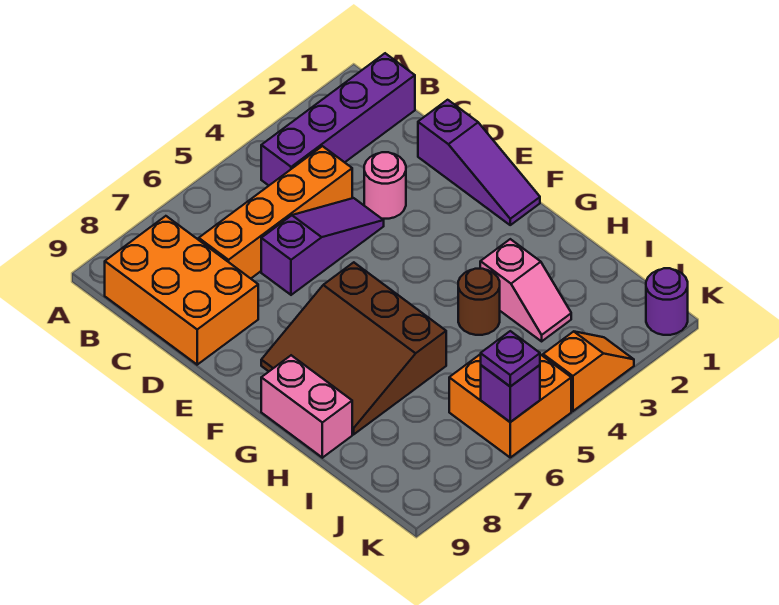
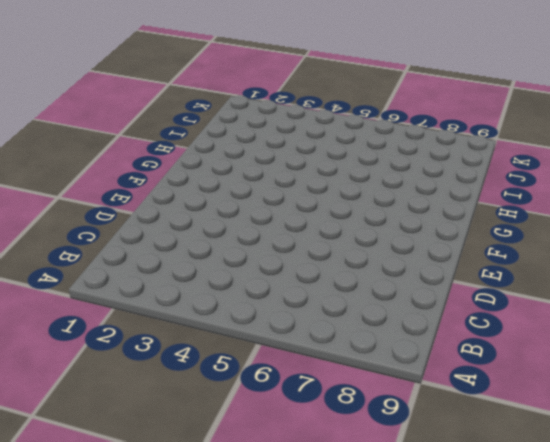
none -> purple brick B1:B4 level 1
none -> orange brick B8:D9 level 1
none -> orange brick C4:C7 level 1

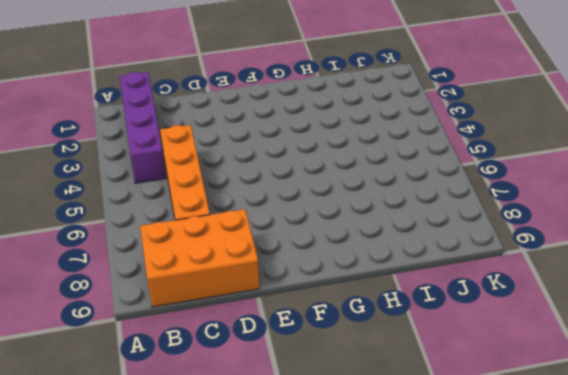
none -> purple slope D1:F1 level 1 top D
none -> pink round brick D3 level 1
none -> purple slope D4:D6 level 1 top 6

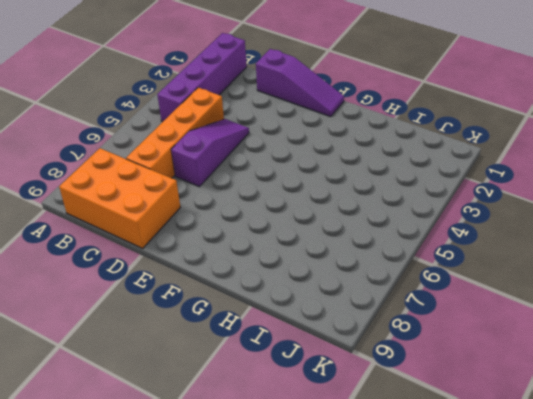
none -> pink round brick D3 level 1
none -> brown slope F6:H8 level 1 top 6
none -> pink brick G9:H9 level 1

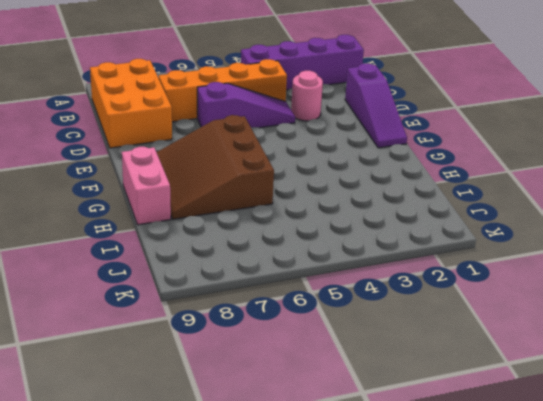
none -> pink slope H3:I3 level 1 top H
none -> brown round brick H4 level 1
none -> orange brick J5:K6 level 1

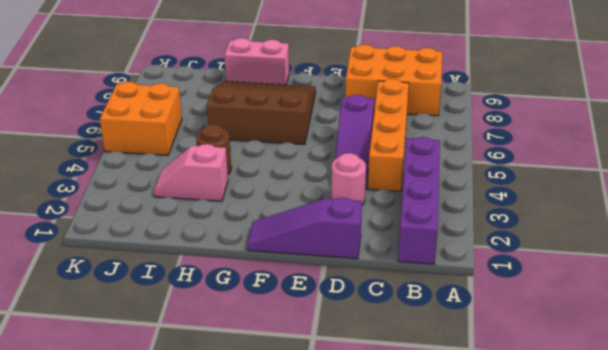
none -> purple round brick K1 level 1
none -> orange slope K3:K4 level 1 top 4
none -> purple brick K6 level 2

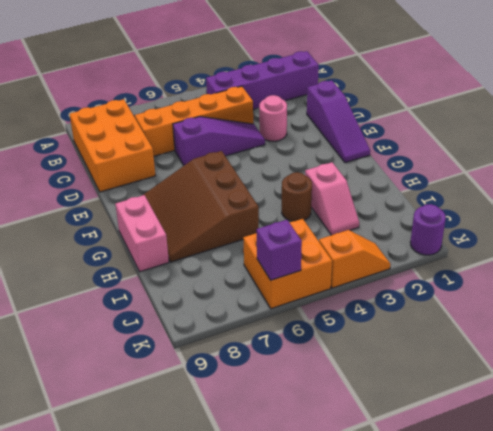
none -> purple plate K6 level 3

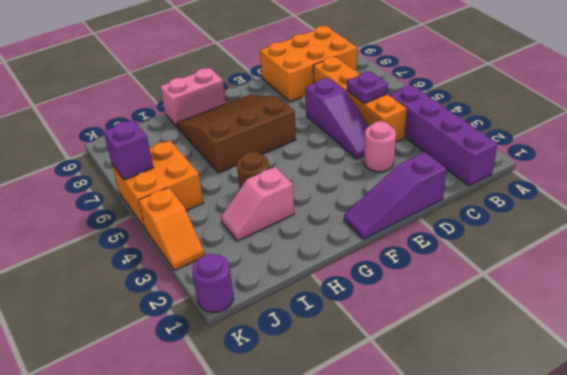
purple plate C5 level 2 -> purple plate K6 level 3

